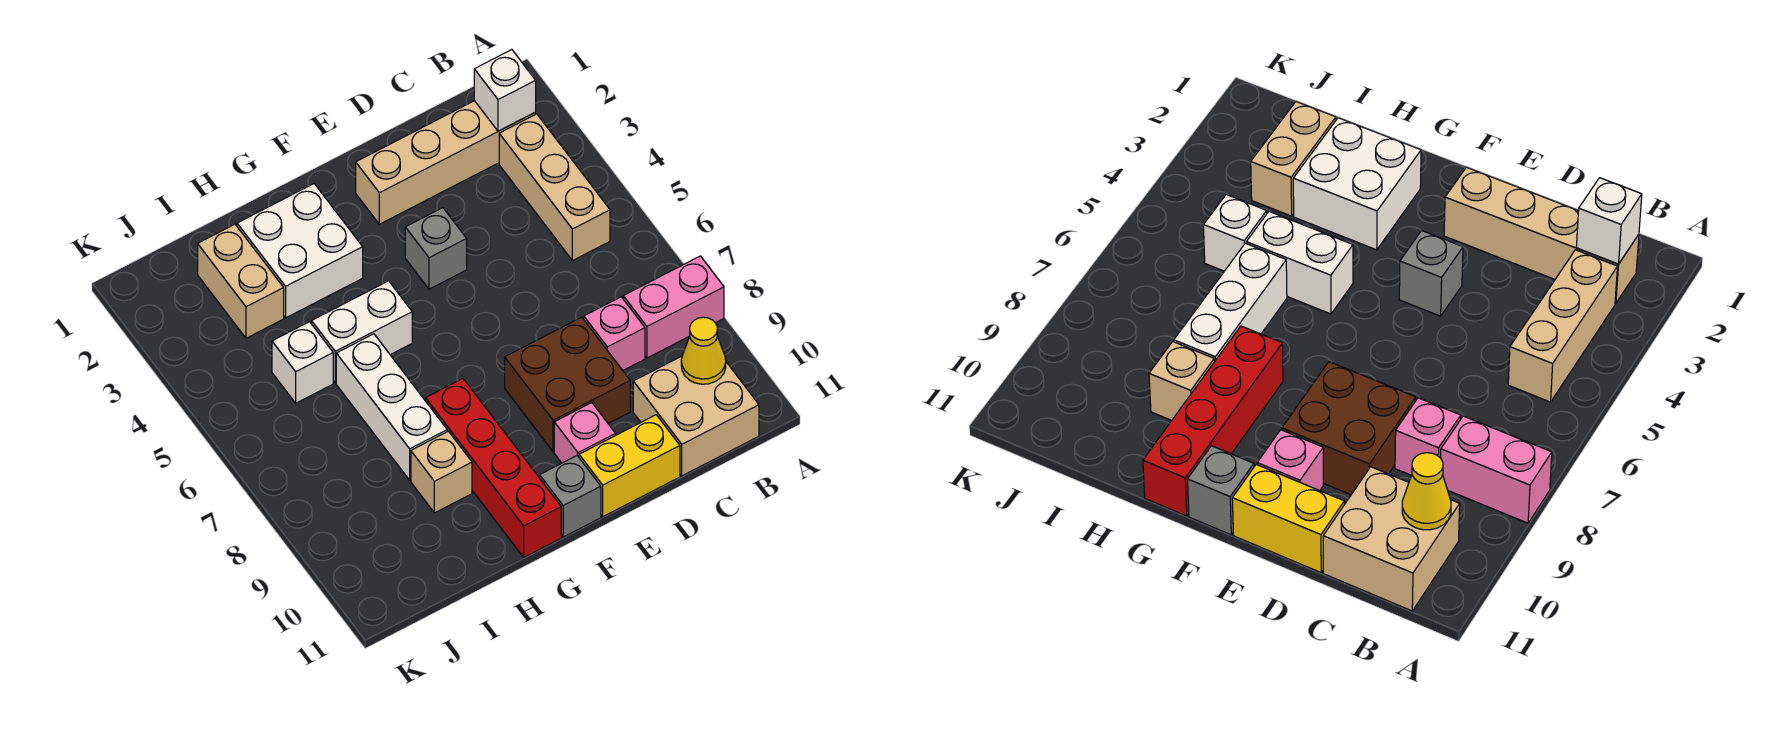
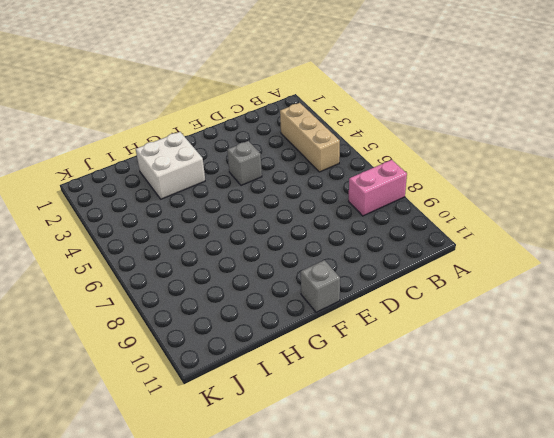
none -> tan brick B2:E2 level 1
none -> tan brick B10:C11 level 1
none -> pink brick C8 level 1

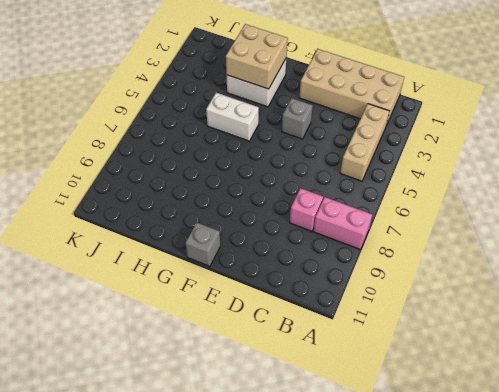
tan brick B1:E2 level 1 -> tan brick B2:E2 level 1
tan brick G2:H3 level 2 -> tan brick B10:C11 level 1
none -> brown brick D8:E9 level 1
none -> yellow brick D11:E11 level 1
none -> pink brick E10 level 1

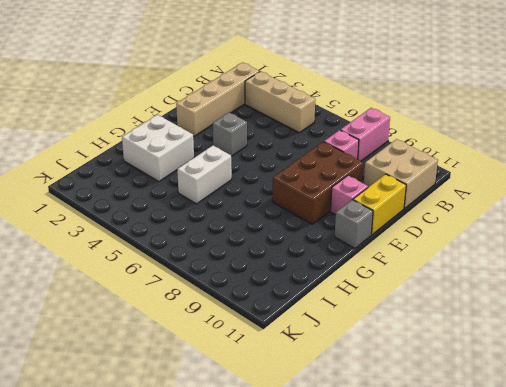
brown brick D8:F9 level 1 -> brown brick D8:E9 level 1
none -> red brick G8:G11 level 1
none -> white brick H6:H8 level 1
none -> tan brick H9 level 1

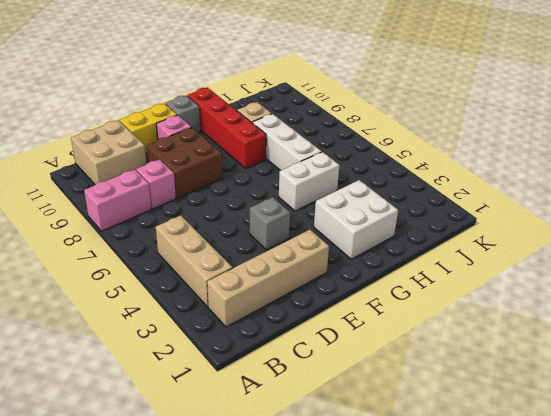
none -> tan brick I2:I3 level 1
none -> white brick I5 level 1
none -> white brick B2 level 2

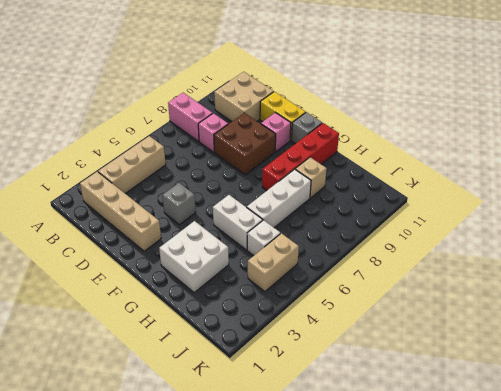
tan brick J4:J5 level 1 -> tan brick I2:I3 level 1
none -> white brick B2 level 2
none -> yellow cone B10 level 2

